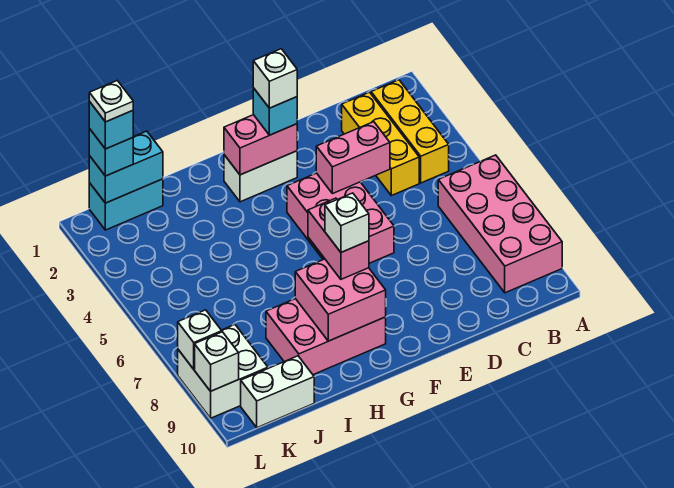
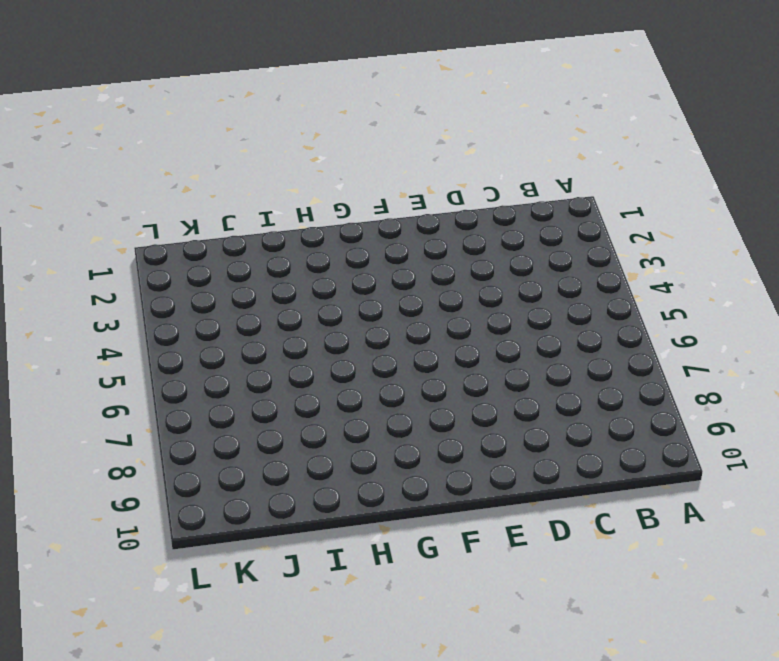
none -> pink brick A6:B9 level 1
none -> yellow brick B2:B4 level 1
none -> yellow brick C2:C4 level 1

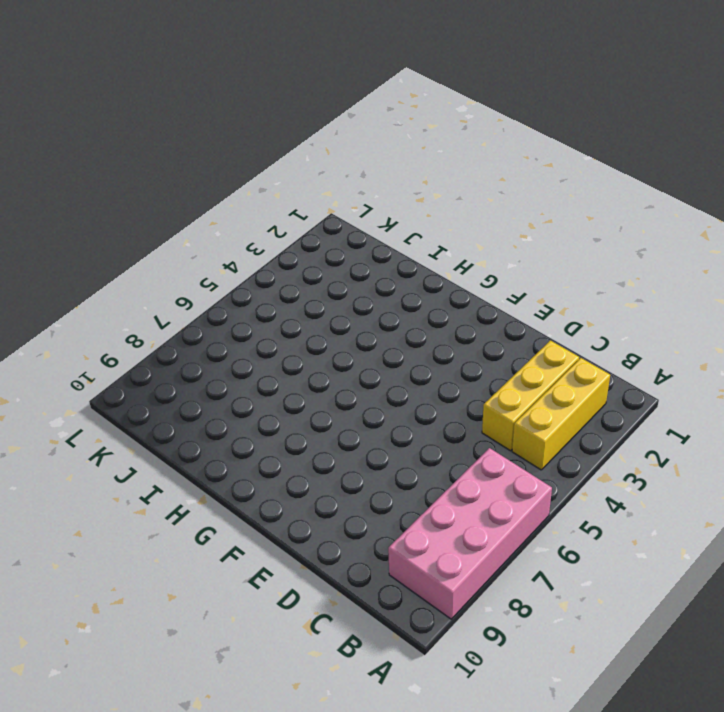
none -> pink brick E4:F6 level 1
none -> white brick F2:G2 level 1
none -> pink brick G8:I9 level 1

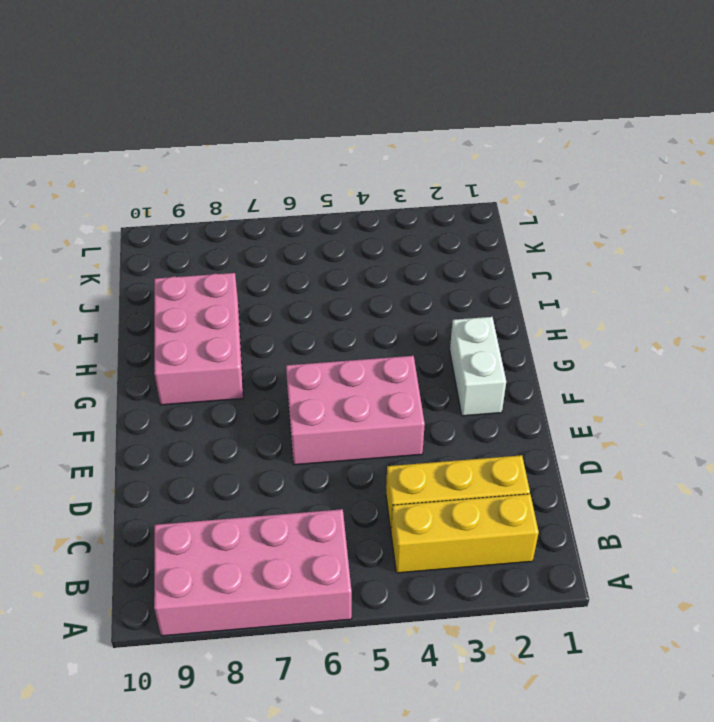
none -> cyan brick J1:K1 level 1
none -> white brick J10:K10 level 1
none -> white brick K8:L9 level 1

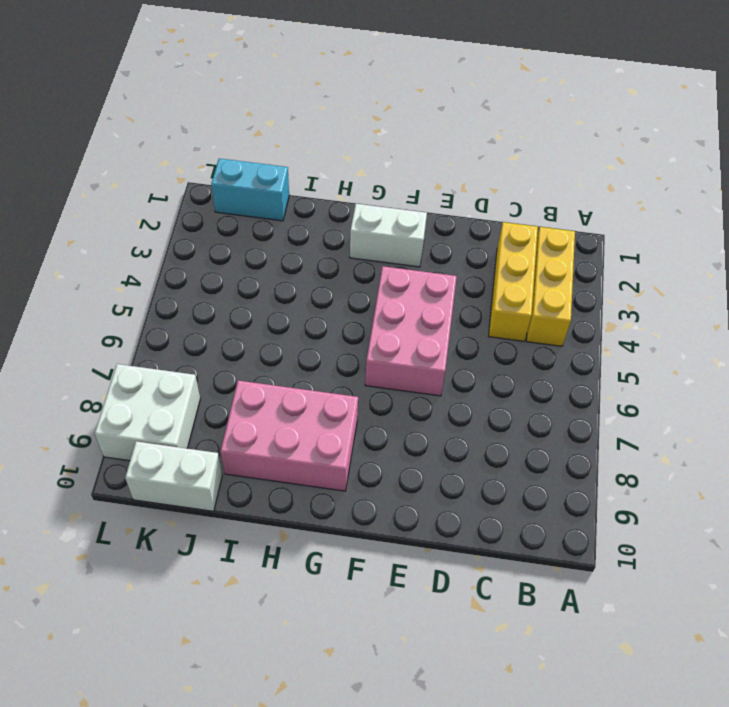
none -> pink brick A6:B9 level 1
none -> pink brick D4:E4 level 2
none -> pink brick F2:G2 level 2

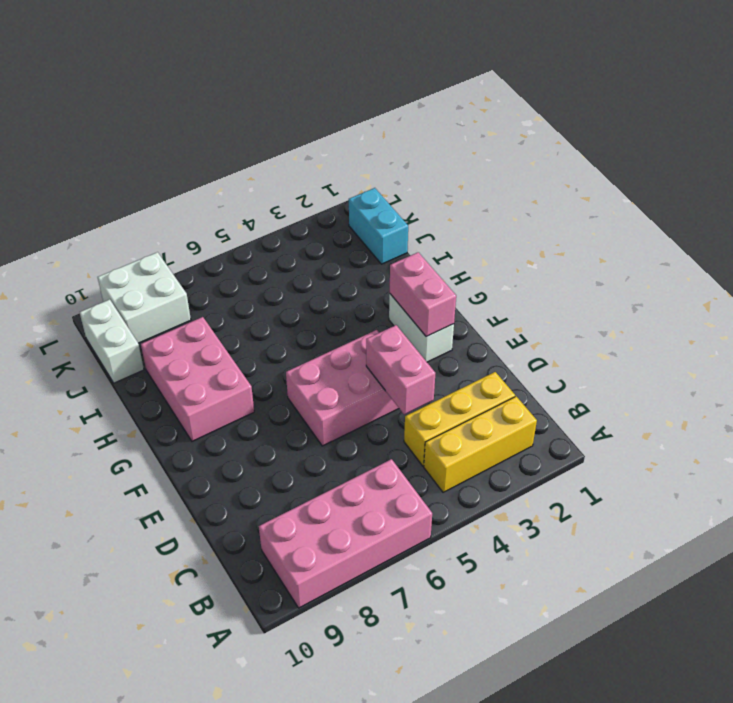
none -> pink brick G8:H9 level 2
none -> cyan brick J1:K1 level 2
none -> white brick L8 level 2

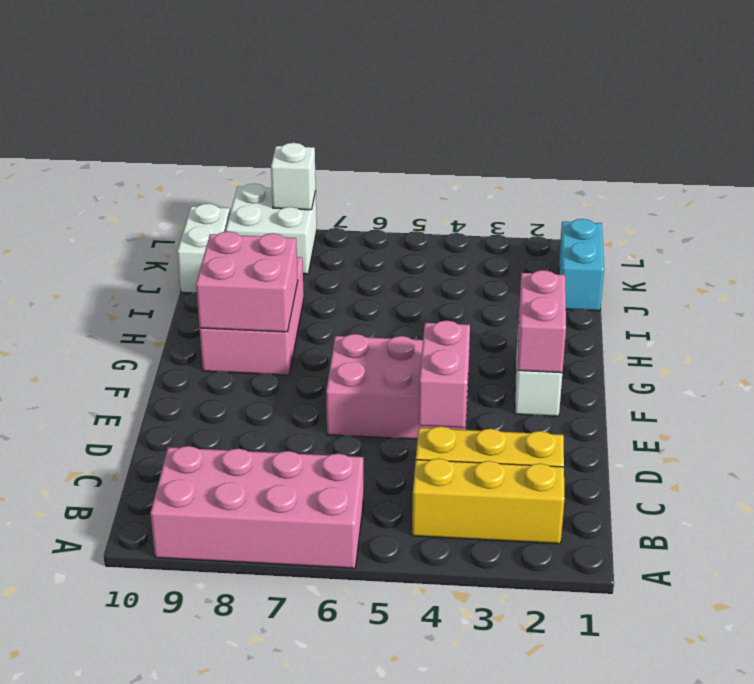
none -> cyan brick J1:K1 level 2
none -> white brick L9 level 2
none -> cyan brick F2 level 3

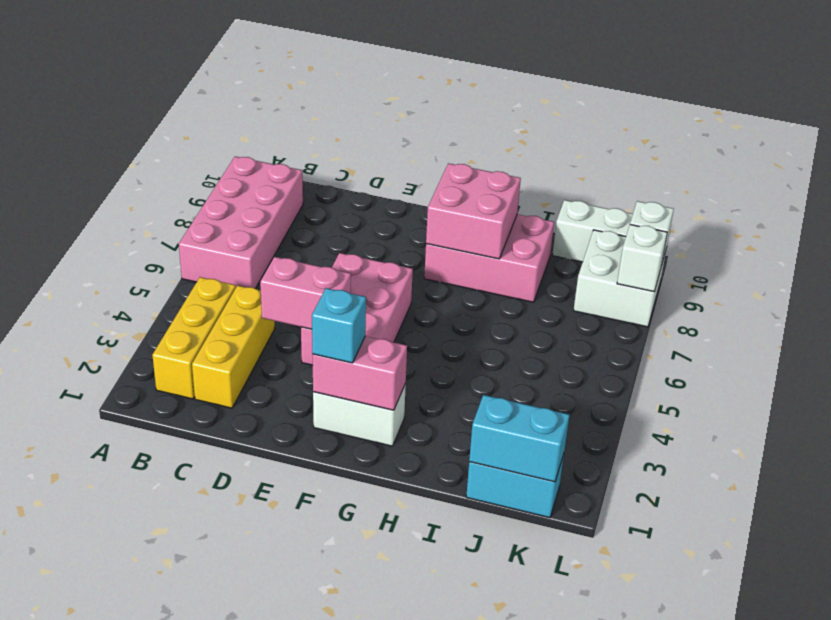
none -> pink brick G7:G8 level 3
none -> cyan brick K1 level 3
none -> white brick F2 level 4

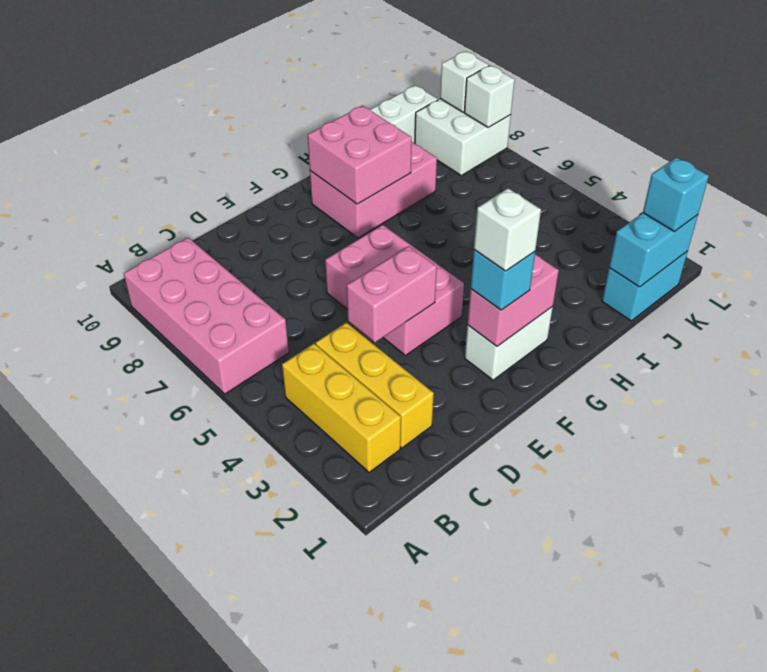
none -> pink brick G7:G8 level 3
none -> white brick G8 level 4
none -> cyan brick K1 level 4

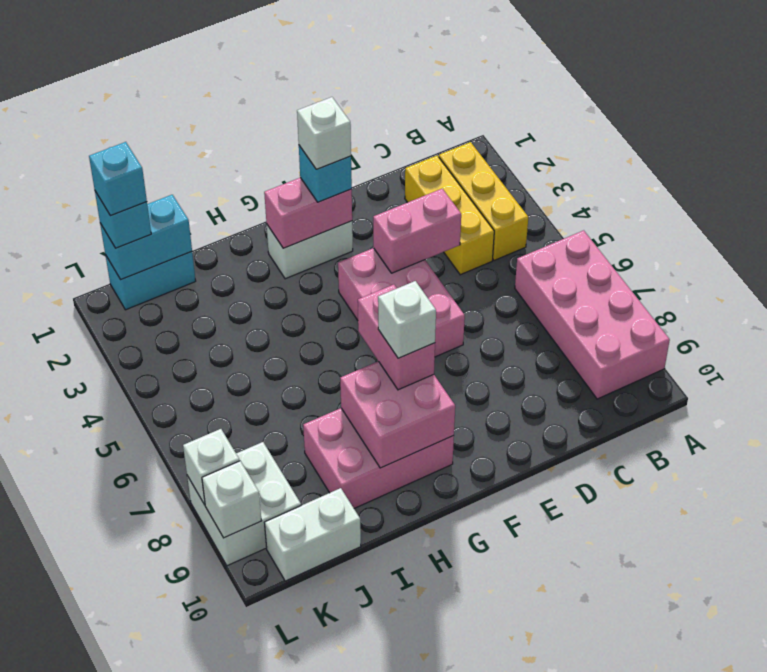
none -> white plate K1 level 5

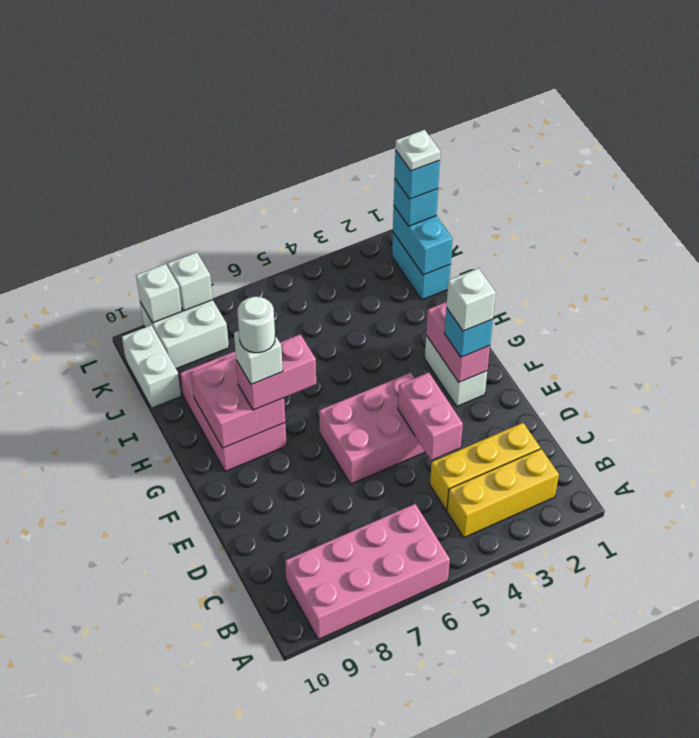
white round brick G8 level 5 -> none

